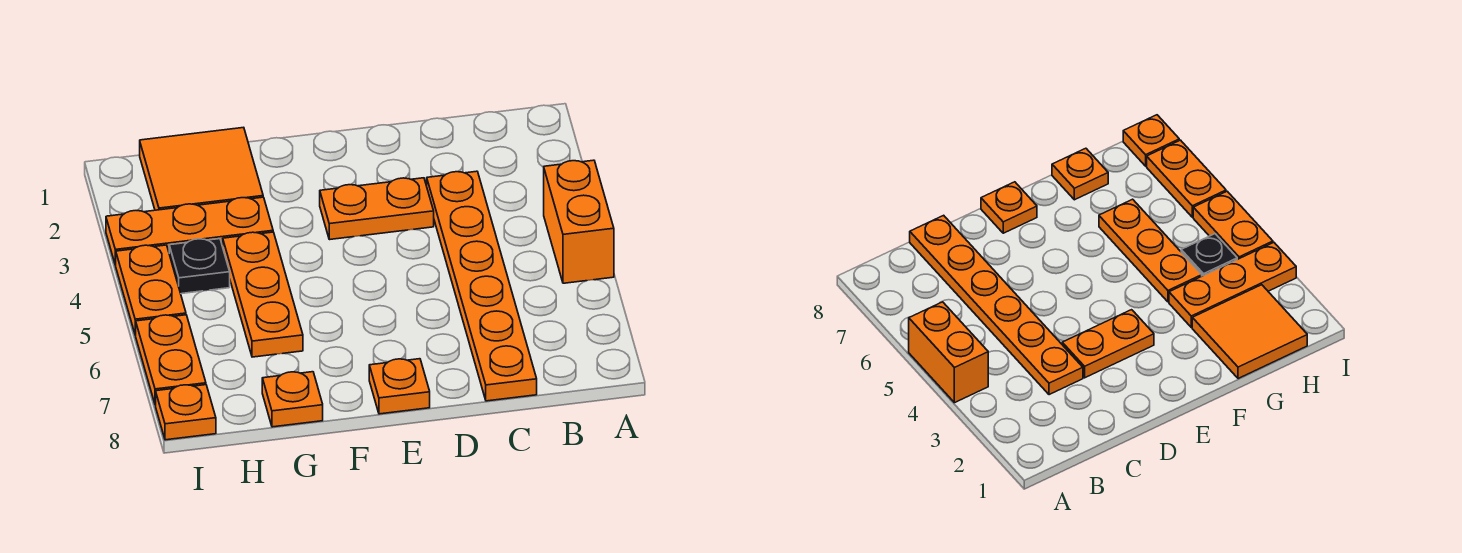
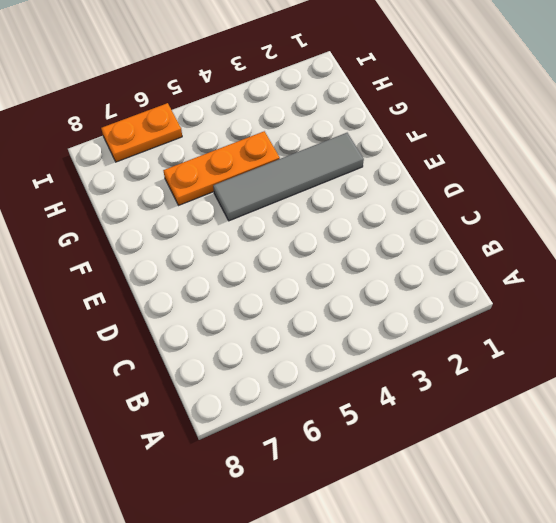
grey tile F2:F5 level 1 -> none
none -> orange brick A4:A5 level 1
none -> orange plate C3:C8 level 1
none -> orange plate D3:E3 level 1

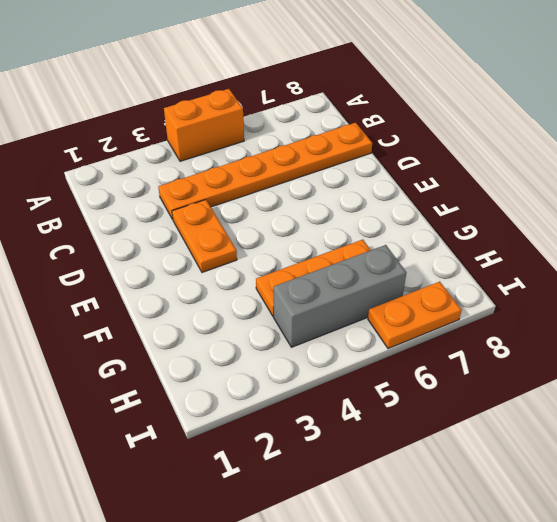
grey brick H4:H6 level 1 -> black plate H4 level 1
none -> orange plate E8 level 1
none -> orange tile G1:H2 level 1
none -> orange plate G3:I3 level 1

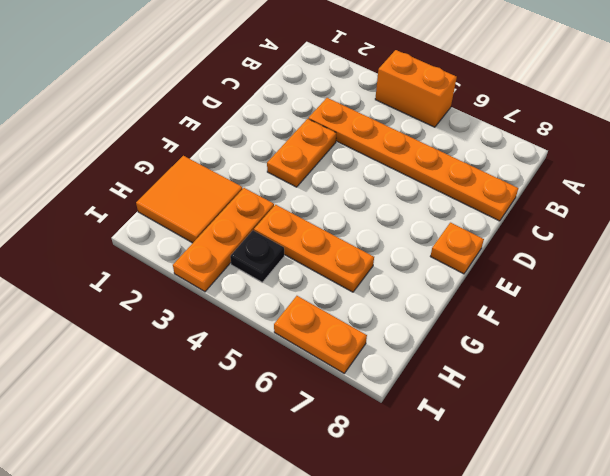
none -> orange plate G8 level 1
none -> orange plate I4:I5 level 1
none -> orange plate I8 level 1

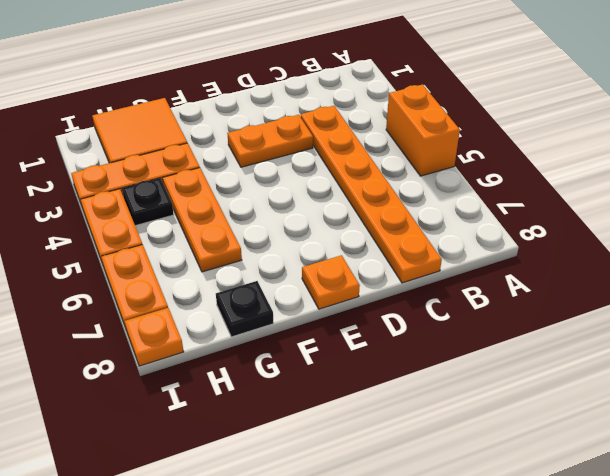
black plate G8 level 1 -> orange plate G8 level 1

